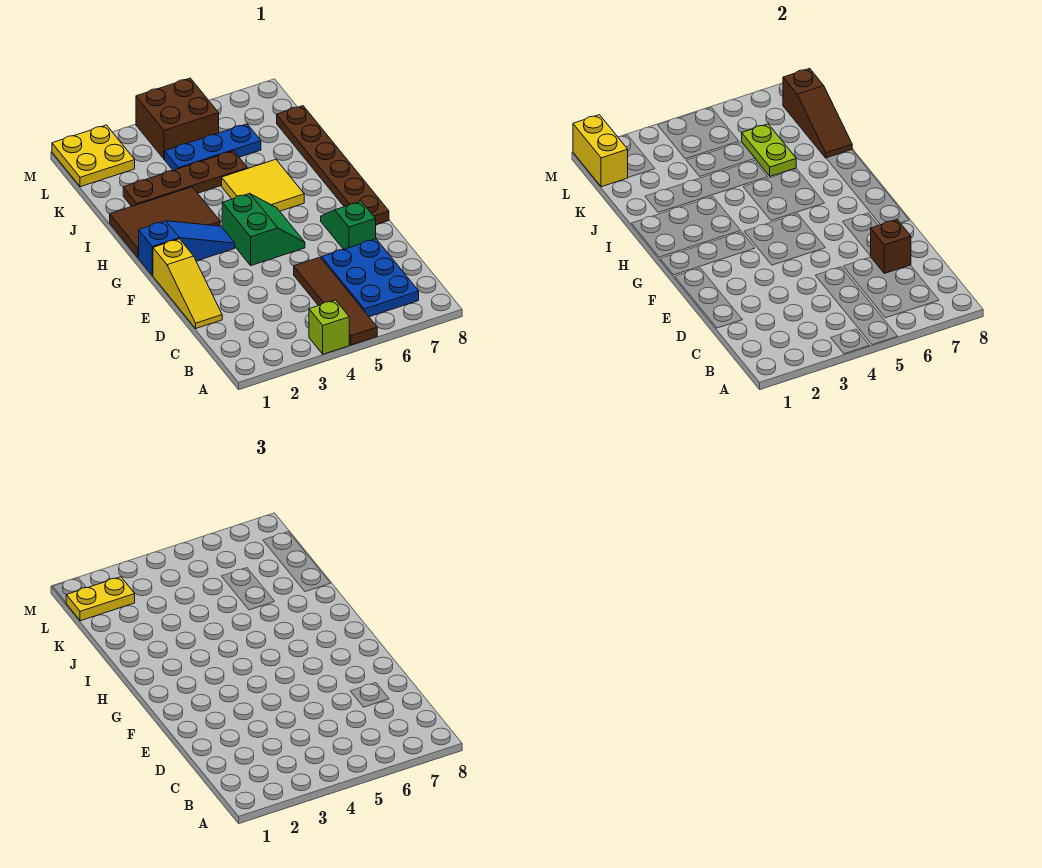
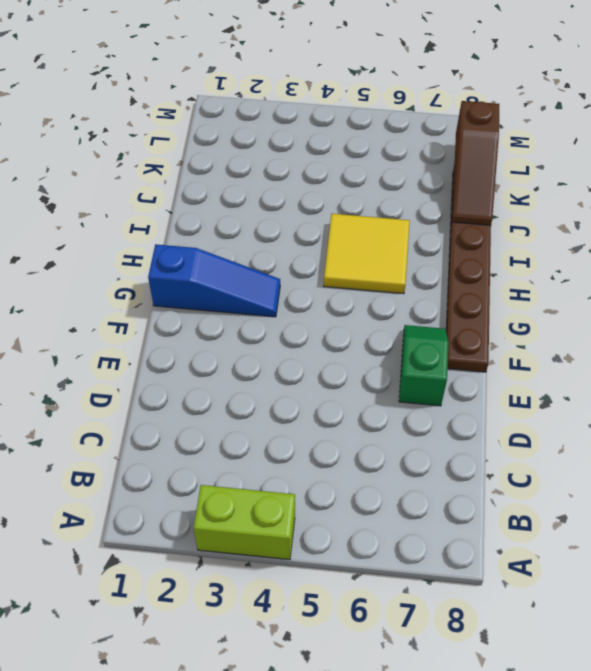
lime brick A3:A4 level 1 -> lime brick A4 level 1
none -> brown tile A5:D5 level 1
none -> blue plate B6:D7 level 1
none -> yellow slope D1:F1 level 1 top F

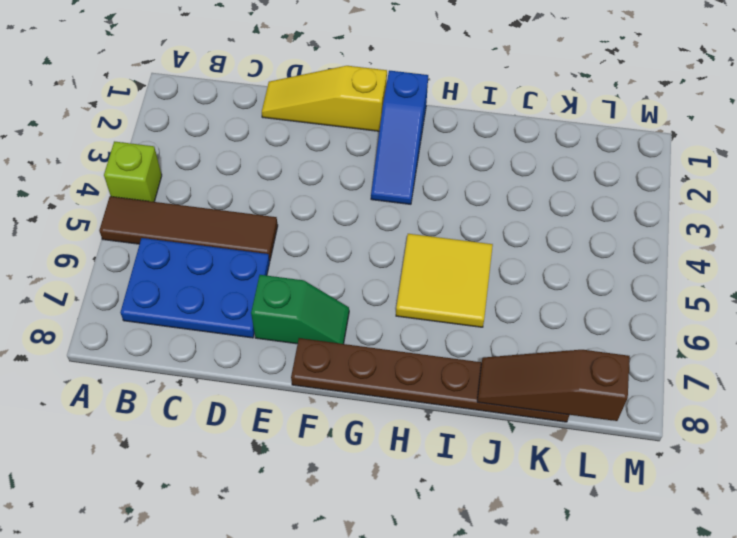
none -> green slope F4:G5 level 1 top 4
none -> brown tile H1:I3 level 1
none -> brown plate J2:J5 level 1

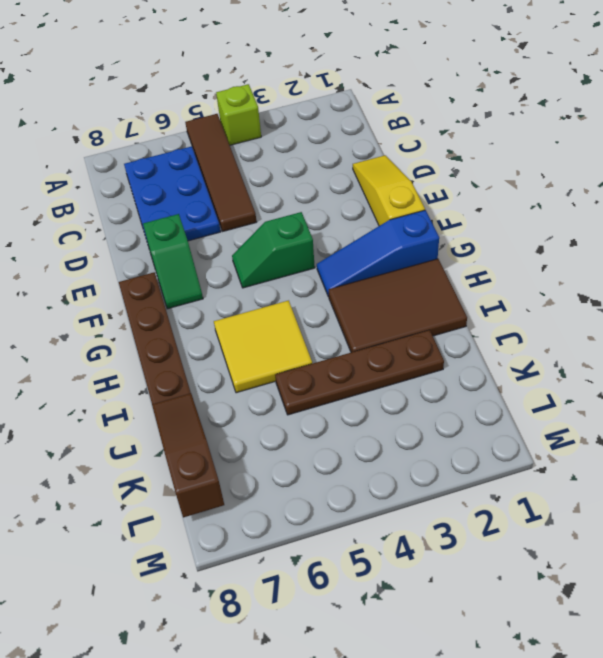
green slope F4:F5 level 1 top 4 -> green slope F4:G5 level 1 top 4
none -> blue plate K4:K6 level 1
none -> yellow plate L1:M2 level 1
none -> brown brick L4:M5 level 1

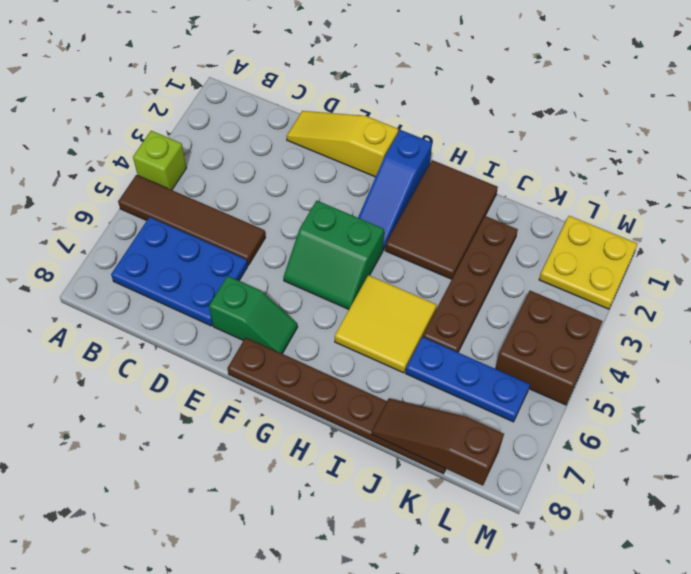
blue plate J6:L6 level 1 -> blue plate K4:K6 level 1
none -> brown brick D7 level 2
none -> lime plate J6:K6 level 2
none -> yellow brick L1:M1 level 2

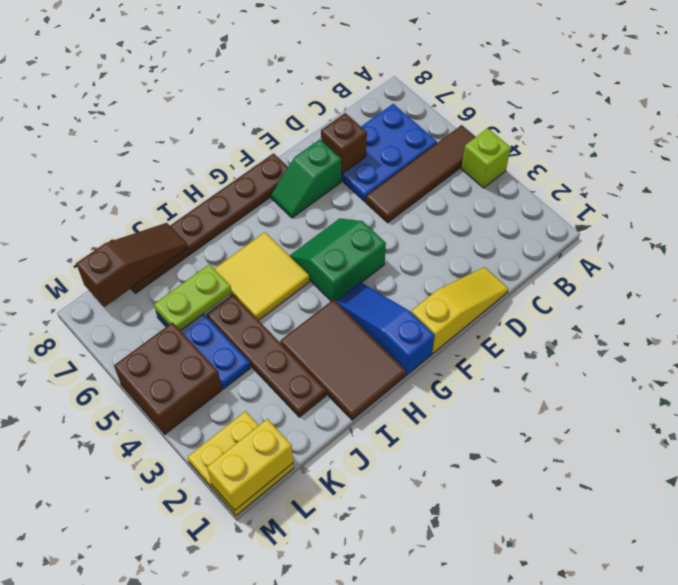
none -> yellow plate L1:L2 level 3

